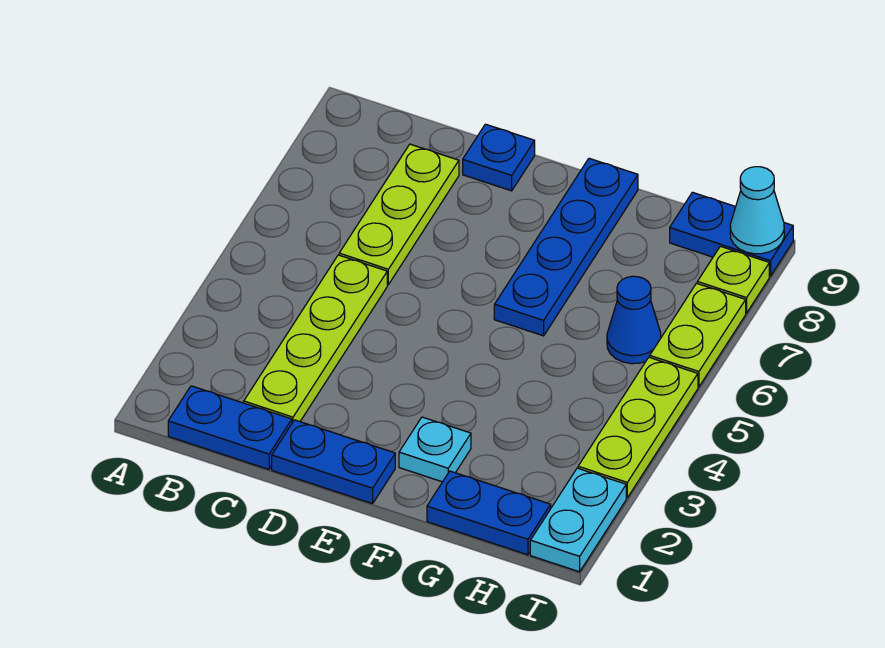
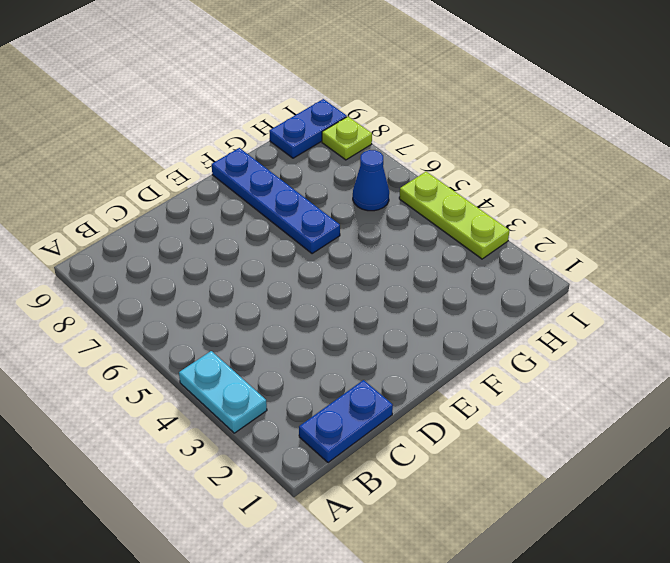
cyan plate A3:A4 level 1 -> cyan plate I1:I2 level 1
none -> lime plate C2:C5 level 1
none -> lime plate C6:C8 level 1
none -> blue plate D1:E1 level 1

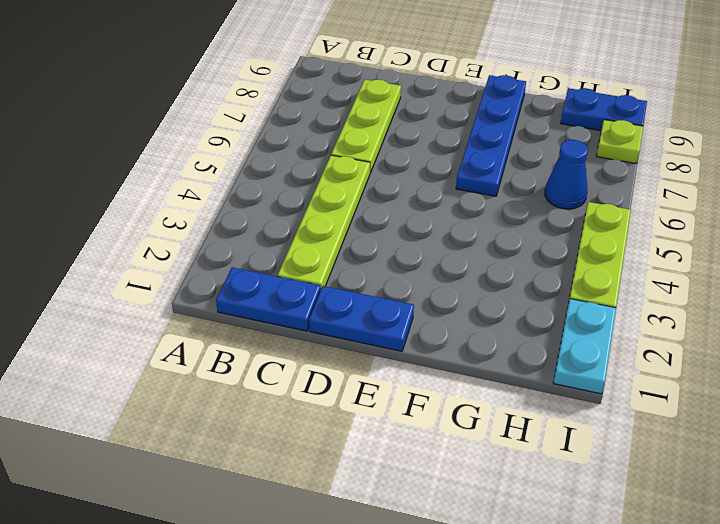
none -> blue plate D9 level 1
none -> cyan plate F2 level 1
none -> blue plate G1:H1 level 1

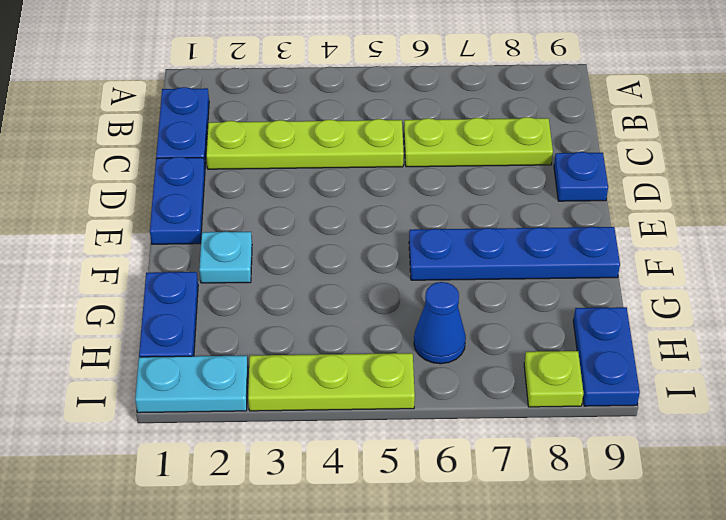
none -> lime plate I6:I7 level 1
none -> cyan cone I9 level 2

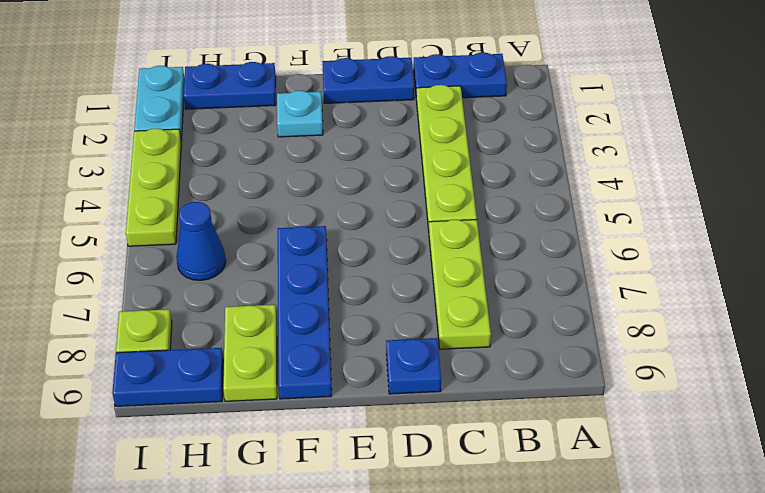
lime plate G8:G9 level 1 -> lime plate I6:I7 level 1
none -> cyan cone I9 level 2

